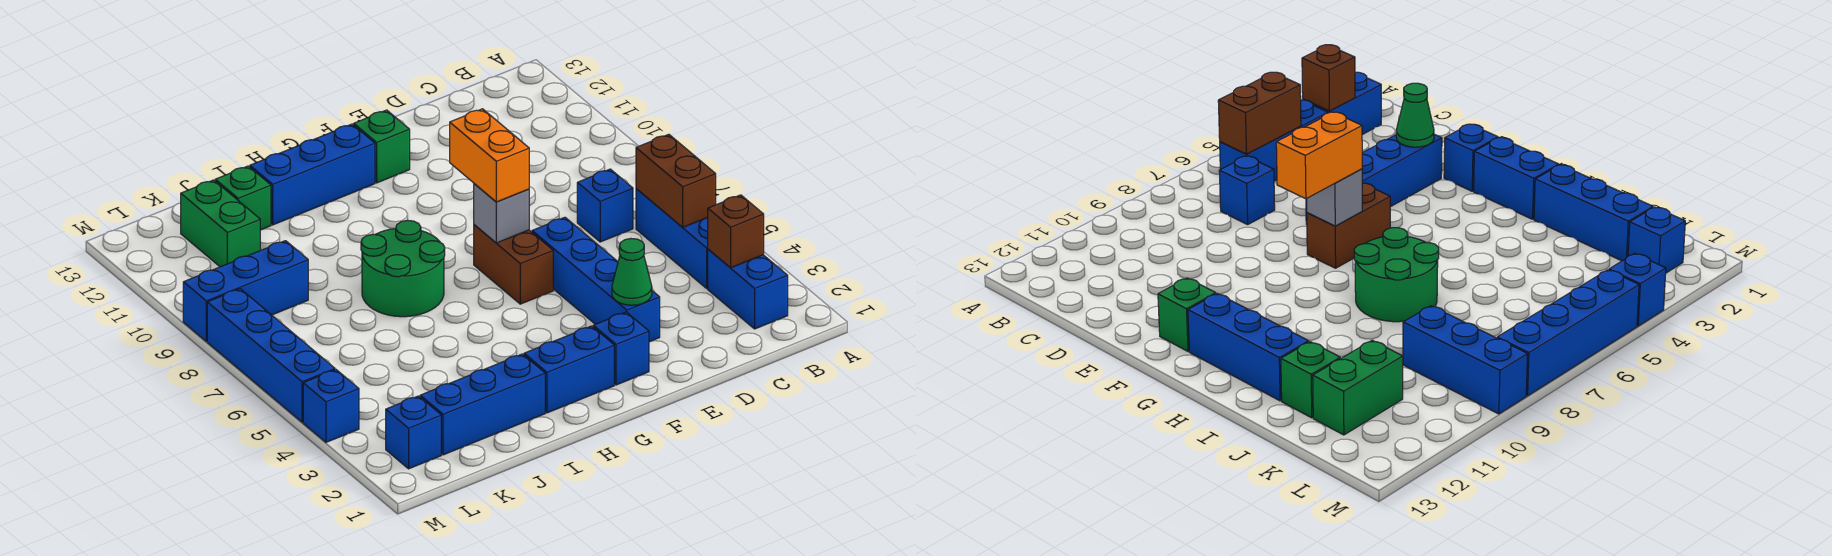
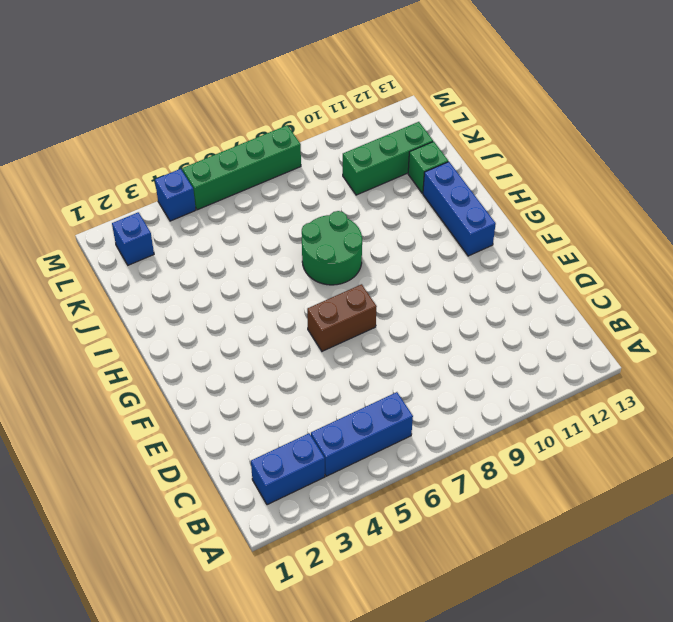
green brick K10:K12 level 1 -> green brick K11:K12 level 1
green brick M5:M8 level 1 -> blue brick M5:M8 level 1
none -> blue brick C7 level 1
none -> blue brick E3:E6 level 1
none -> blue brick F2 level 1

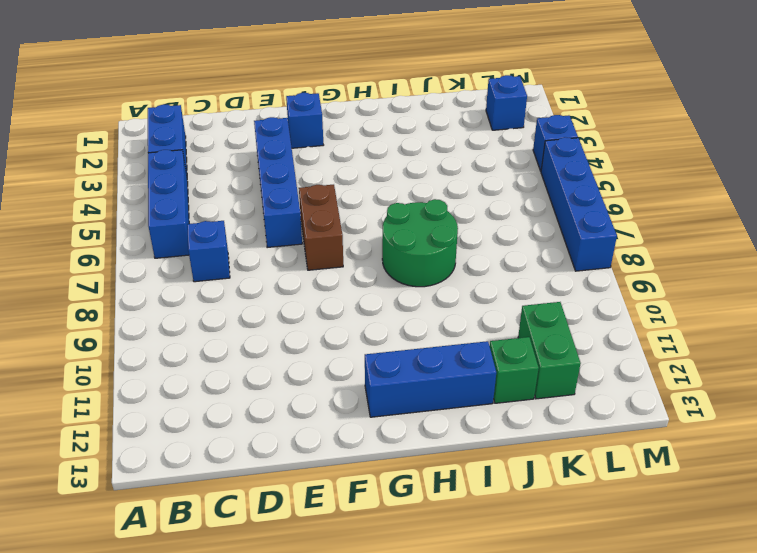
none -> green brick F12 level 1
none -> blue brick G2:H2 level 1
none -> blue brick I2:K2 level 1

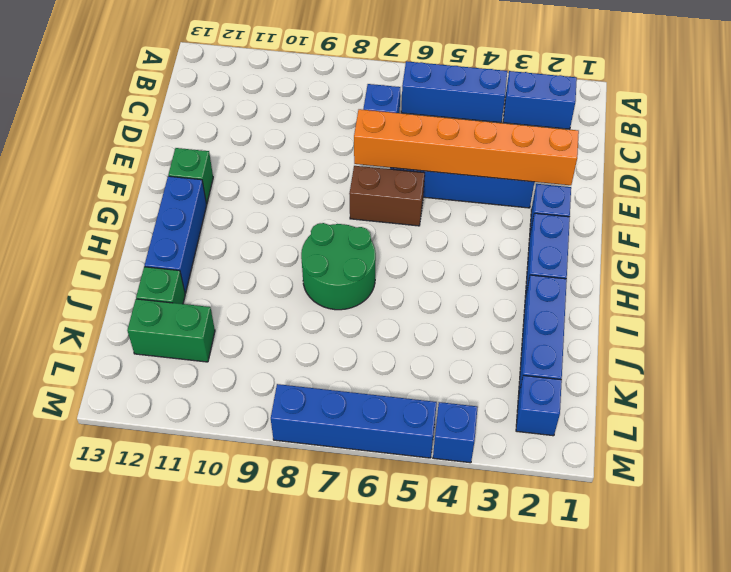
orange brick E2:E7 level 2 -> green cone E3 level 2
none -> blue brick K9:M9 level 1
none -> brown brick B3 level 2
none -> brown brick B5:B6 level 2

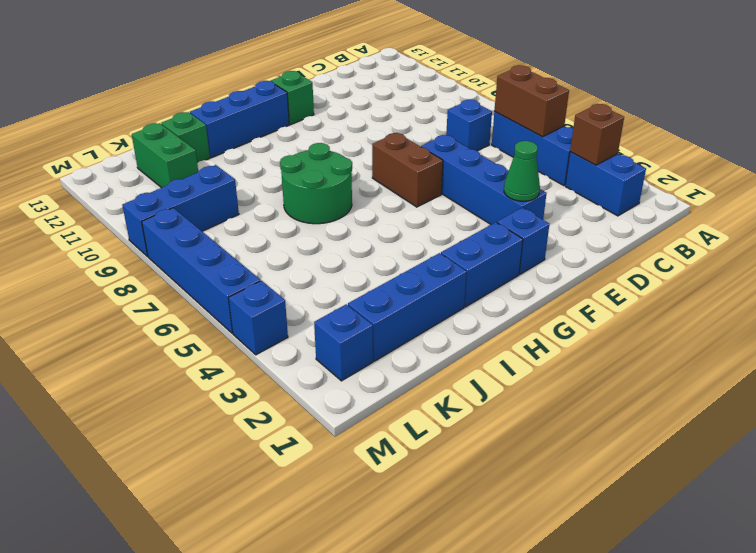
none -> grey brick F7 level 2
none -> orange brick F7:F8 level 3

